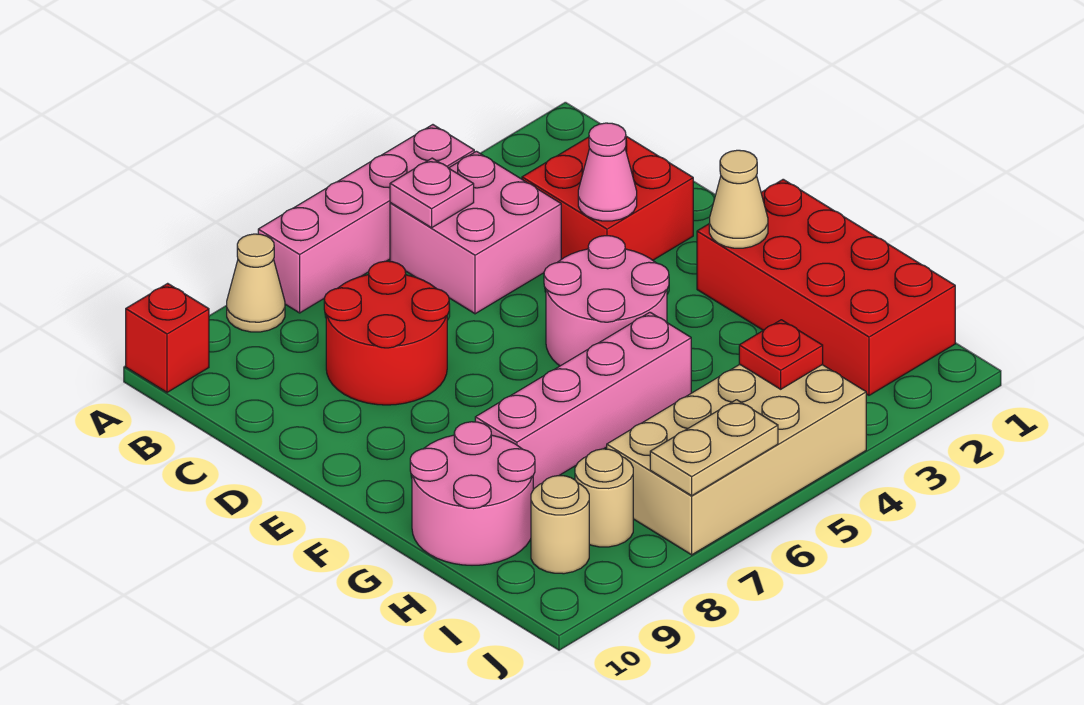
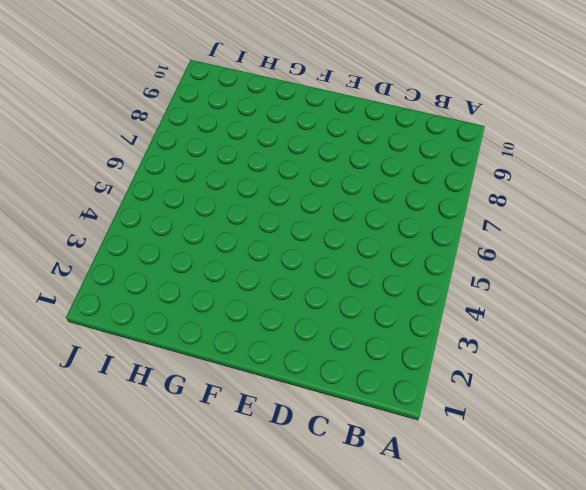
none -> pink brick A4:A7 level 1
none -> tan cone A8 level 1
none -> red brick A10 level 1

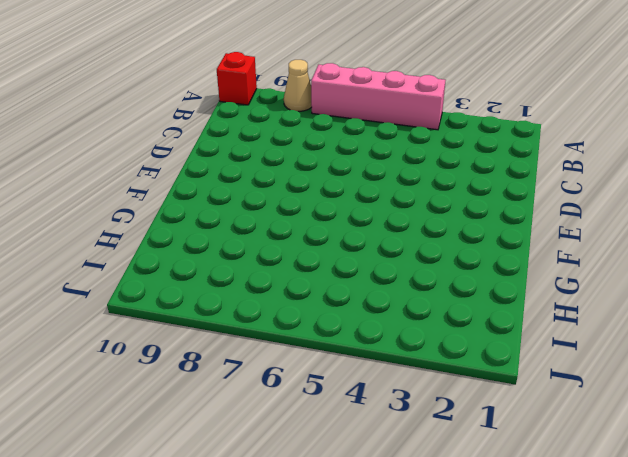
none -> pink brick B4:C5 level 1
none -> red brick C2:D3 level 1
none -> red round brick C7:D8 level 1

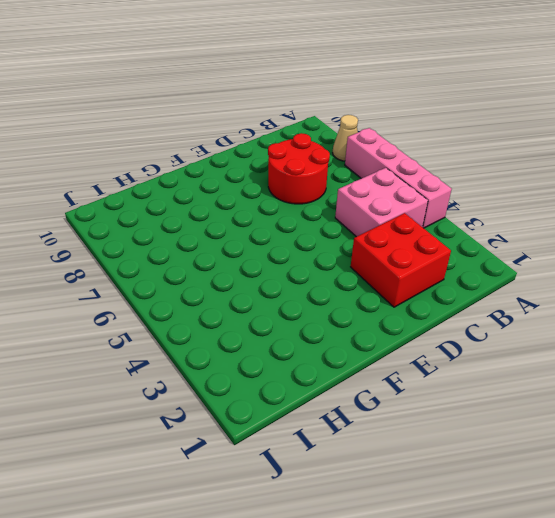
none -> red brick A10 level 1
none -> pink round brick E4:F5 level 1
none -> red brick F1:I2 level 1

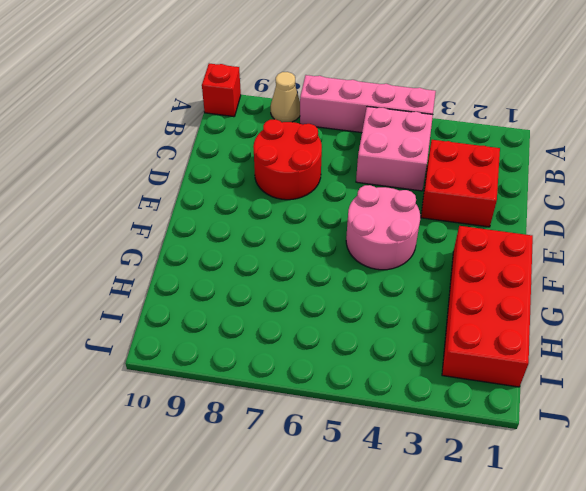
none -> pink brick G5:G8 level 1
none -> pink round brick G9:H10 level 1
none -> tan brick I4:J7 level 1

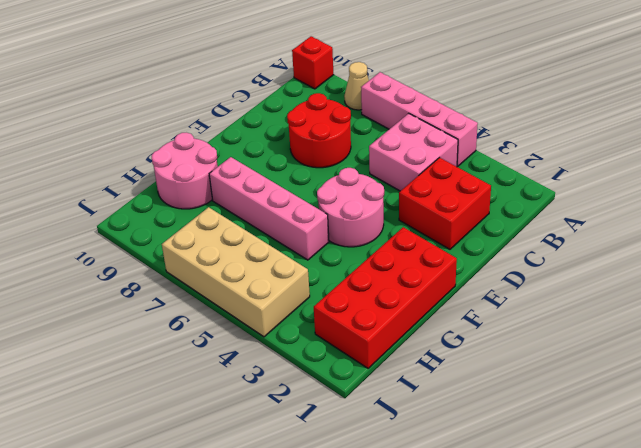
none -> tan round brick I8 level 1
none -> tan round brick I9 level 1
none -> pink plate B5 level 2

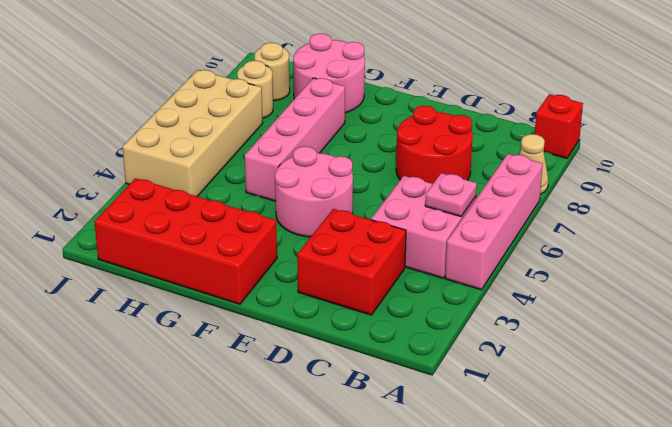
none -> pink cone D3 level 2
none -> tan cone F2 level 2
none -> red plate I4 level 2

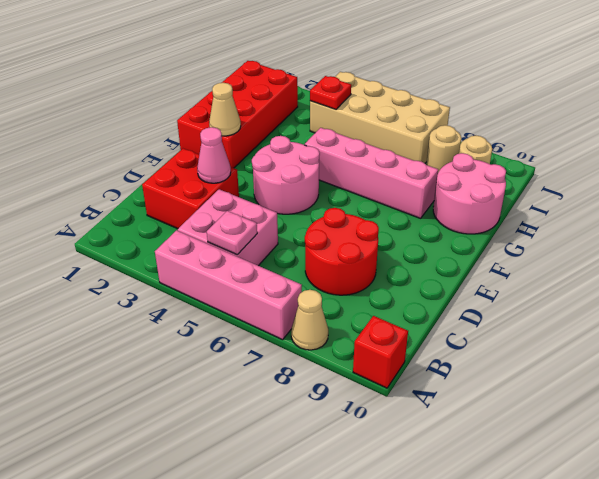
none -> tan plate J6:J7 level 2

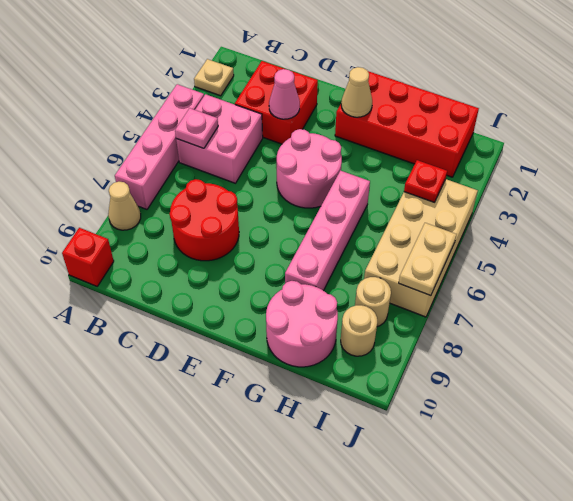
tan plate A2 level 1 -> none

